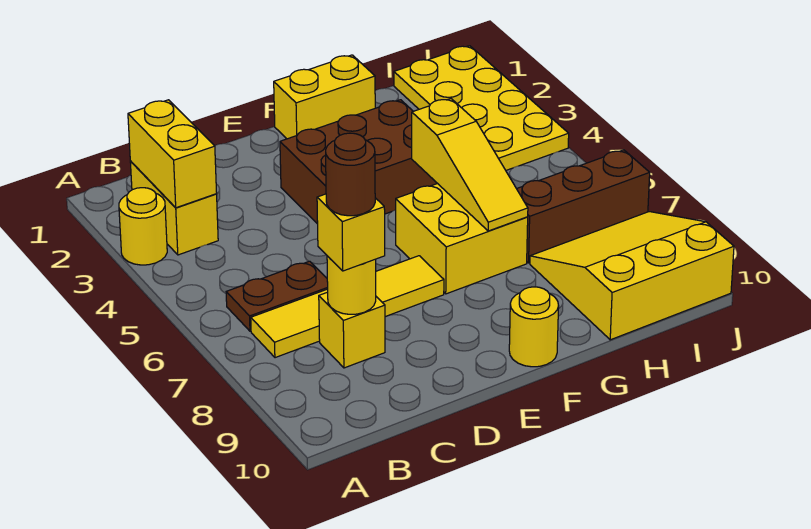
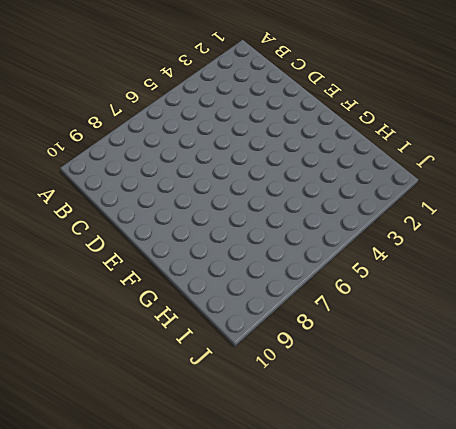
none -> yellow round brick A3 level 1
none -> yellow brick B2:B3 level 1
none -> brown plate B6:C6 level 1

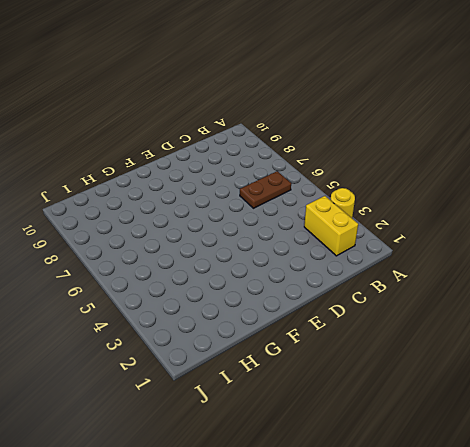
none -> yellow tile B7:E7 level 1
none -> yellow brick C8 level 1
none -> brown brick E3:G4 level 1

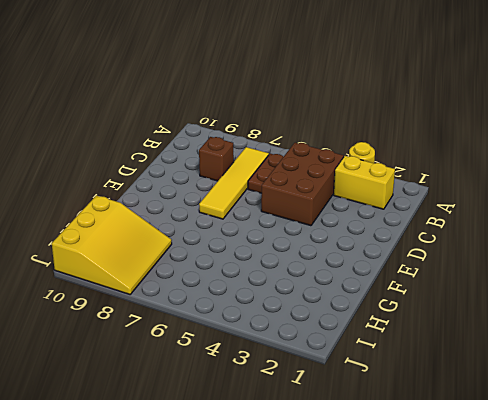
brown brick B4:D5 level 1 -> brown brick E3:G4 level 1
brown brick C8 level 1 -> yellow brick C8 level 1
none -> yellow brick F1:G1 level 1
none -> yellow brick F6:G7 level 1
none -> yellow round brick F10 level 1

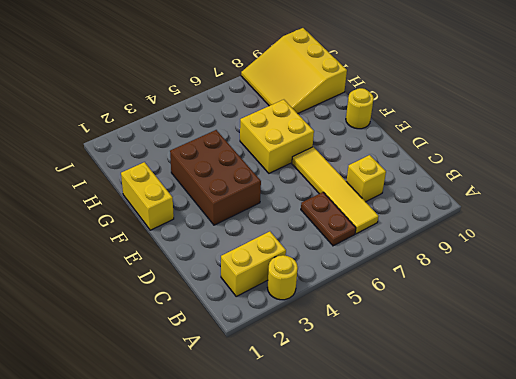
none -> brown brick H7:J7 level 1
none -> yellow plate I1:J4 level 1
none -> yellow brick B2:B3 level 2

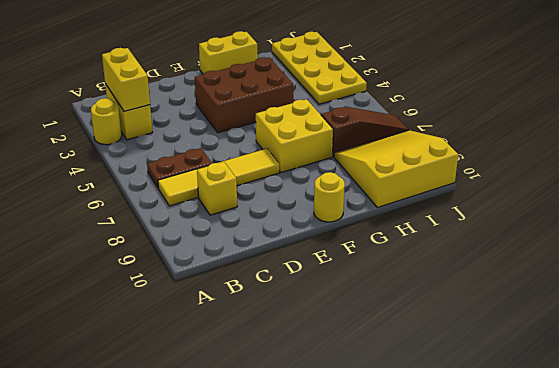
brown slope H7:J7 level 1 top H -> brown brick H7:J7 level 1
none -> yellow round brick C8 level 2
none -> yellow slope G5:G7 level 2 top 5
none -> yellow brick C8 level 3

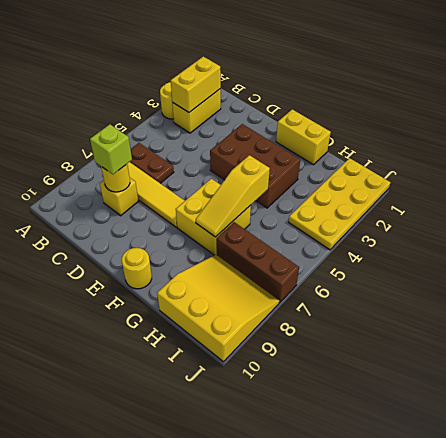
lime brick C8 level 3 -> yellow brick C8 level 3
none -> brown round brick C8 level 4

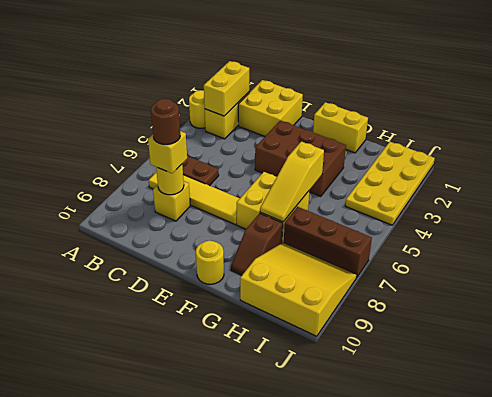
yellow brick C1:D2 level 1 -> none
brown slope G8:G9 level 1 top 8 -> none

